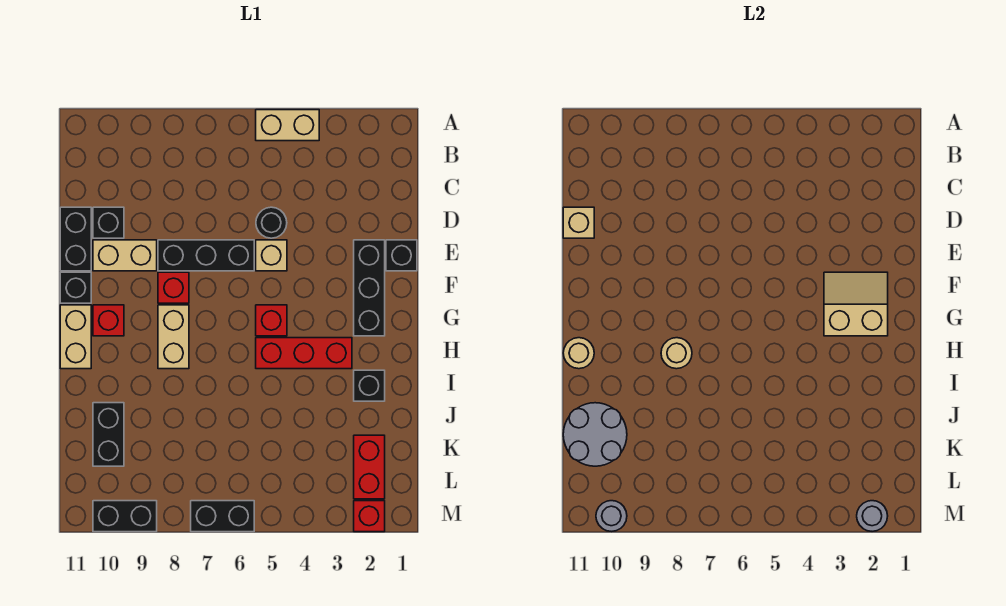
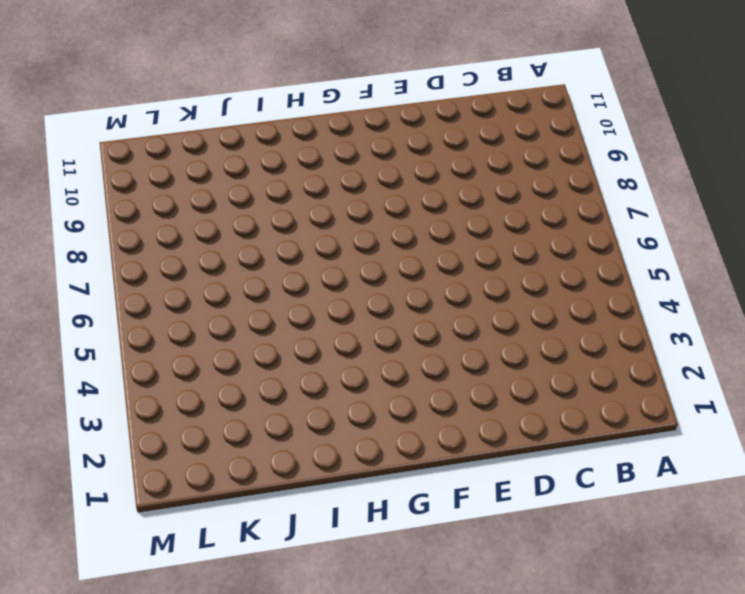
none -> tan brick A4:A5 level 1
none -> black round brick D5 level 1
none -> black brick D10 level 1

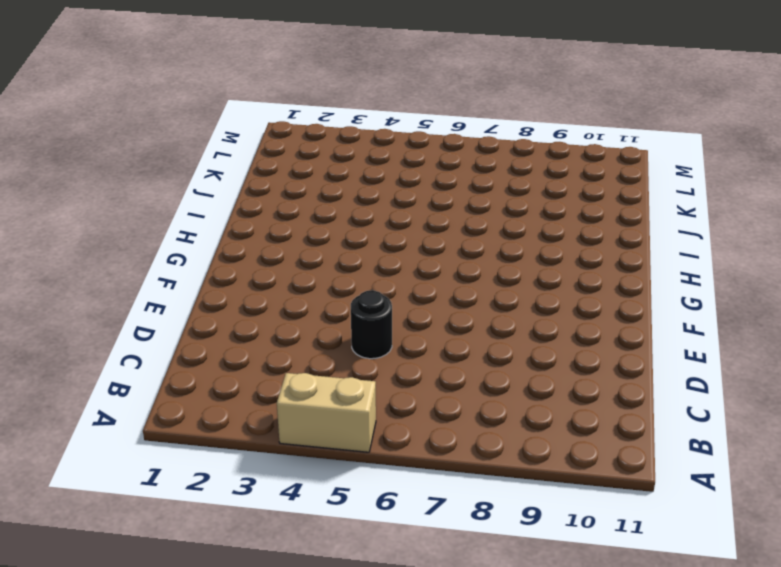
none -> black brick D10 level 1
none -> black brick D11:E11 level 1
none -> black brick E1 level 1

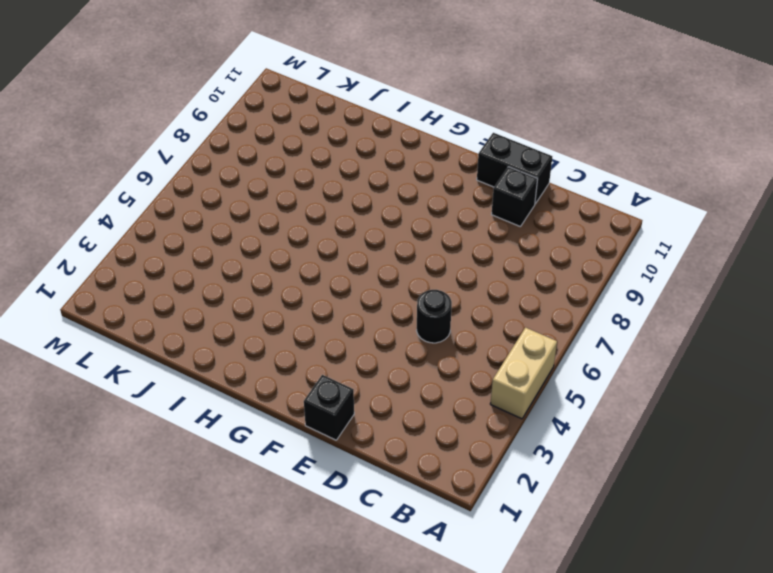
none -> black brick E2:G2 level 1
none -> tan brick E5 level 1
none -> black brick E6:E8 level 1

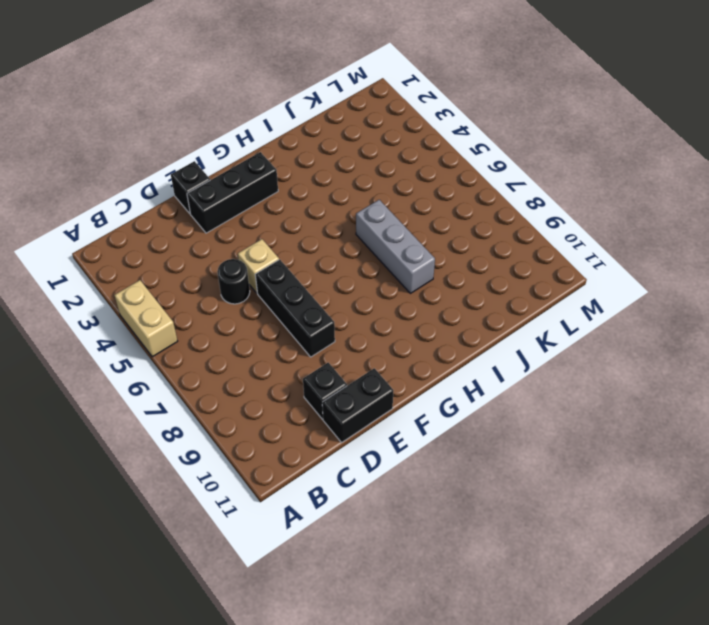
grey brick I6:I8 level 1 -> none
none -> tan brick E9:E10 level 1
none -> red brick F8 level 1
none -> black brick F11 level 1

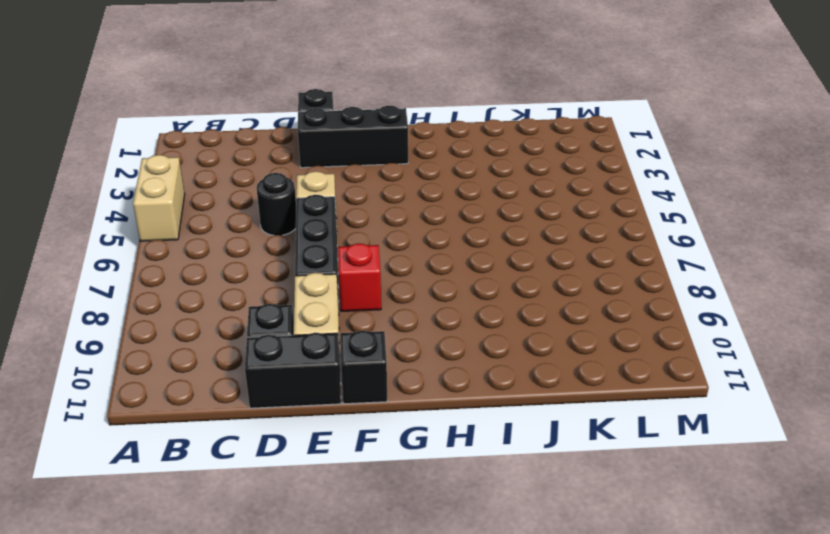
none -> red brick G5 level 1
none -> tan brick G8:H8 level 1
none -> red brick G10 level 1

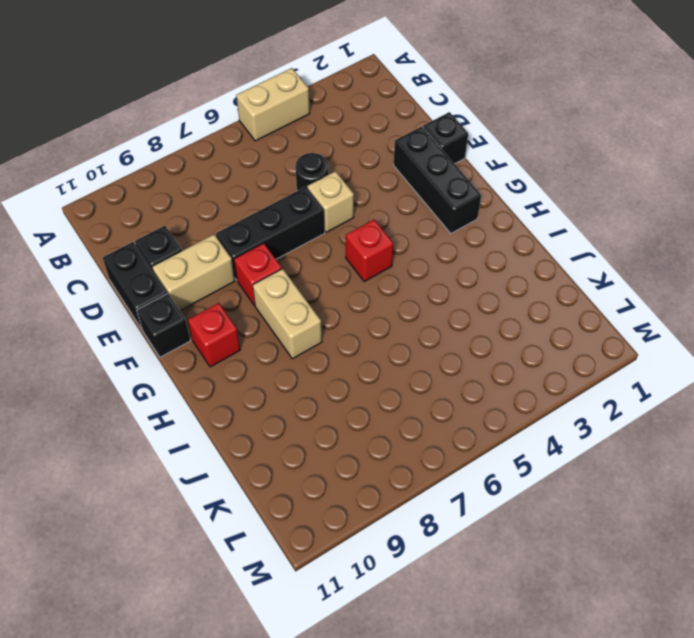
none -> tan brick G11:H11 level 1
none -> red brick H3:H5 level 1
none -> black brick I2 level 1

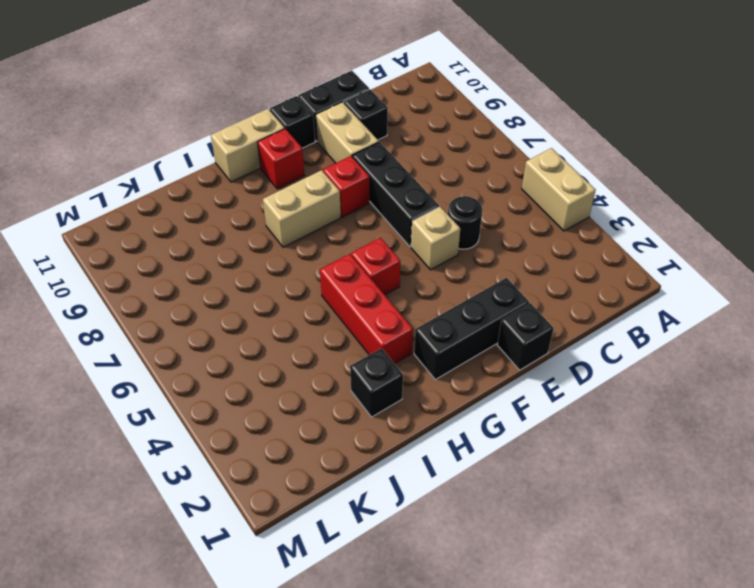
none -> black brick J10:K10 level 1
none -> red brick K2:L2 level 1
none -> red brick M2 level 1

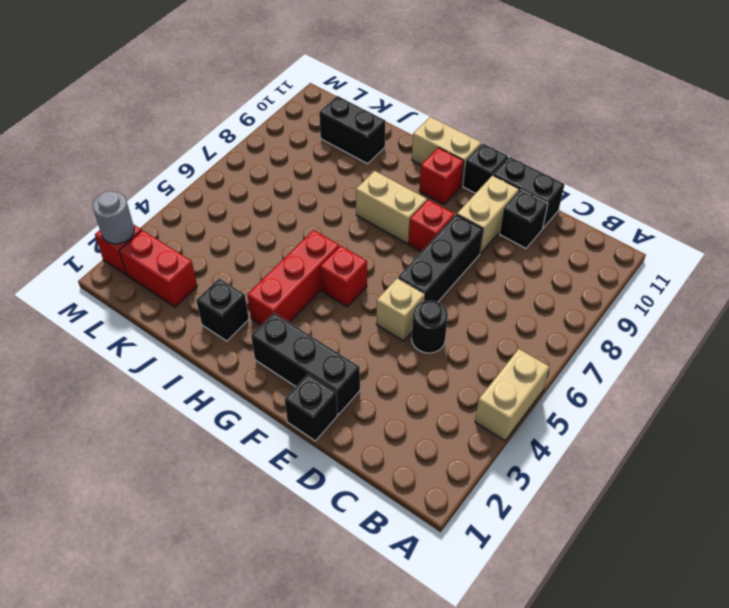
none -> black brick M6:M7 level 1
none -> black brick M9:M10 level 1
none -> tan brick D11 level 2

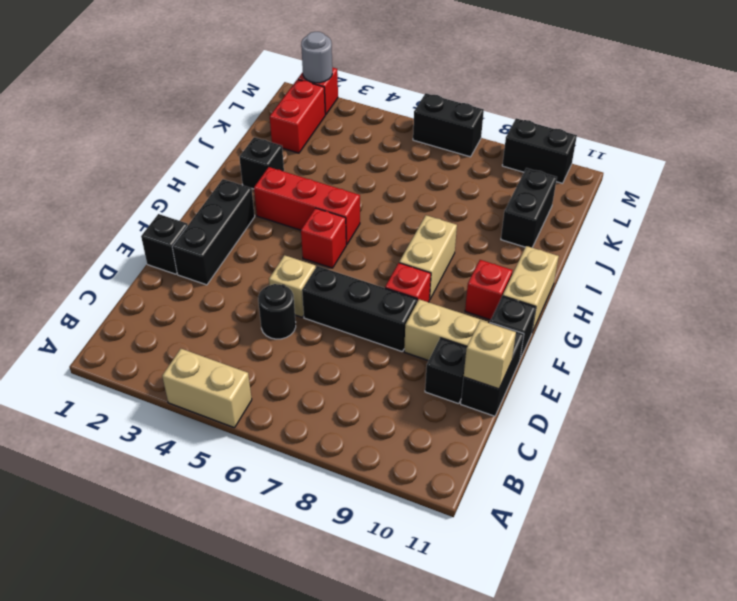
none -> tan slope F2:G3 level 2 top G
none -> tan round brick H8 level 2
none -> tan round brick H11 level 2

